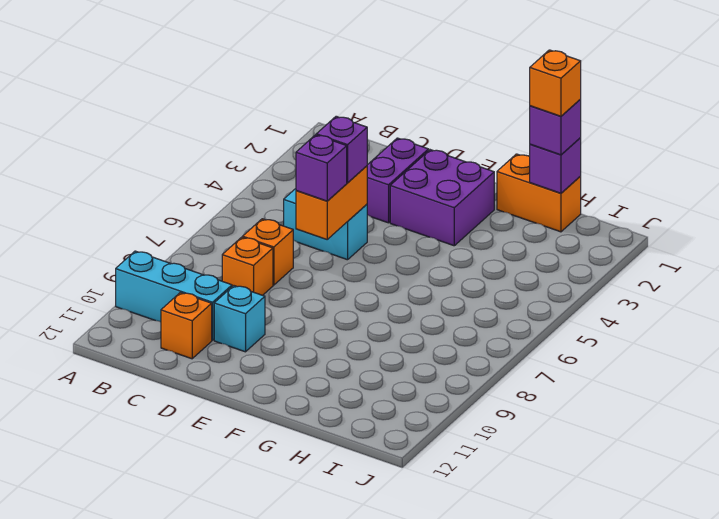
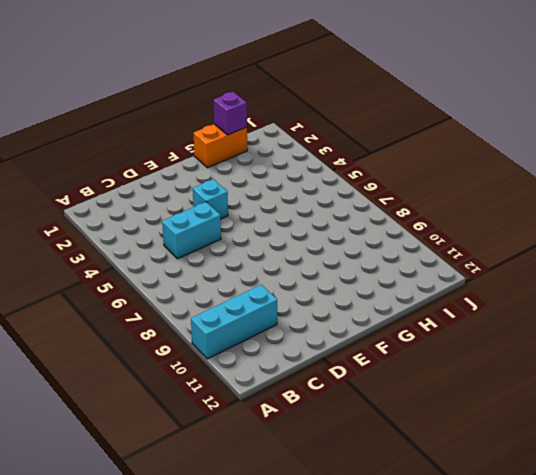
cyan brick E4 level 1 -> cyan brick D10 level 1
none -> orange brick C7 level 1
none -> orange brick C8 level 1
none -> orange brick C11 level 1

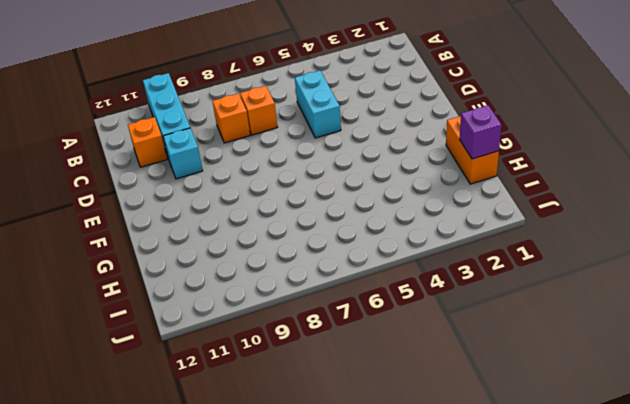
none -> purple brick D2:D3 level 1
none -> purple brick E2:F3 level 1
none -> orange brick D5:D6 level 2

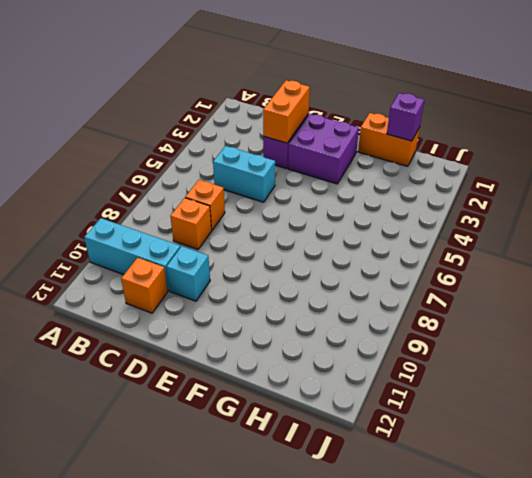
orange brick D2:D3 level 2 -> orange brick D5:D6 level 2
none -> purple brick D5 level 3
none -> purple brick D6 level 3
none -> purple brick H1 level 3

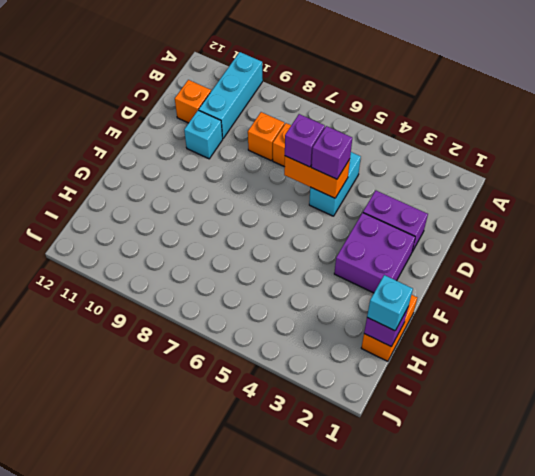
cyan brick H1 level 3 -> purple brick H1 level 3
none -> orange brick H1 level 4

